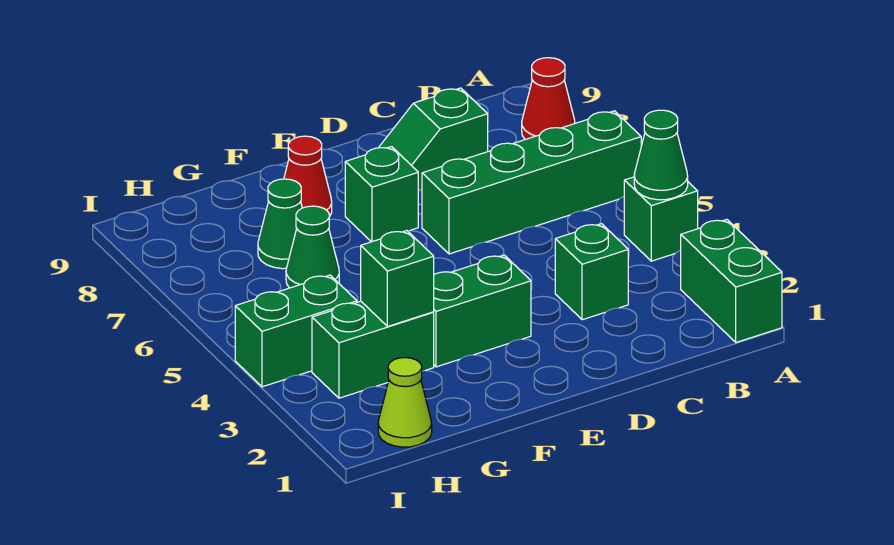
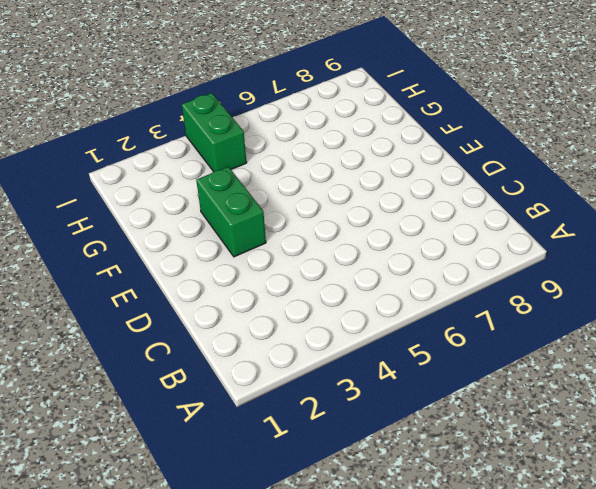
none -> green brick A1:A2 level 1
none -> green brick A4 level 1
none -> green brick A6:D6 level 1

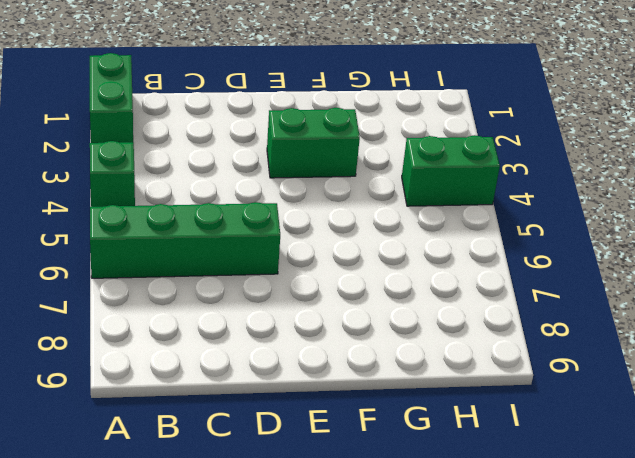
none -> red cone A8 level 1
none -> green brick C3 level 1
none -> green slope C8:D8 level 1 top C

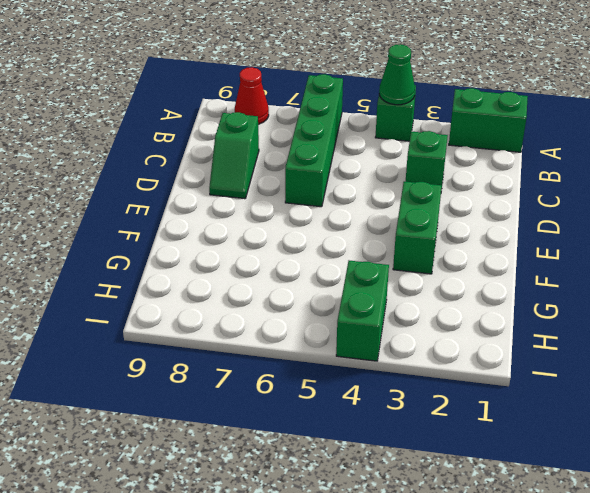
none -> green brick E7 level 1
none -> red cone F8 level 1
none -> green brick G3:H3 level 1

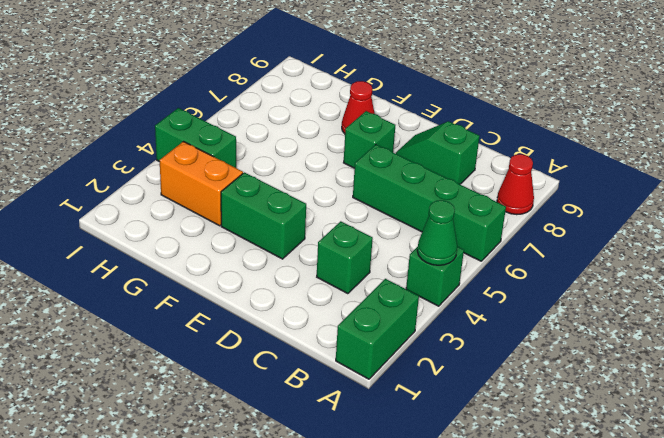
orange brick G3:H3 level 1 -> green brick G3:H3 level 1
none -> green cone G6 level 1
none -> green cone G7 level 1
none -> lime cone H1 level 1

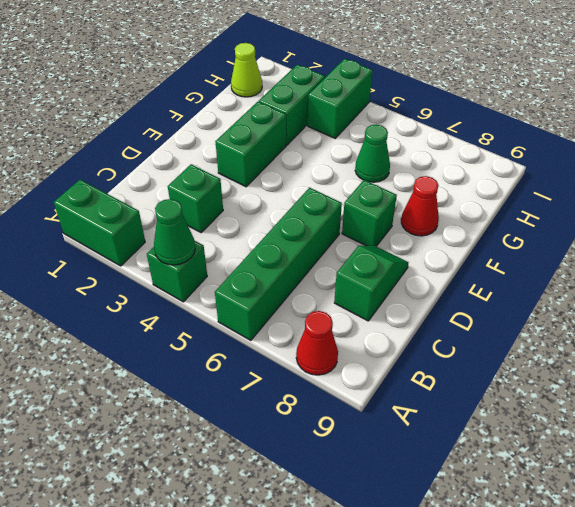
none -> green cone G7 level 1
none -> green brick G3 level 2

